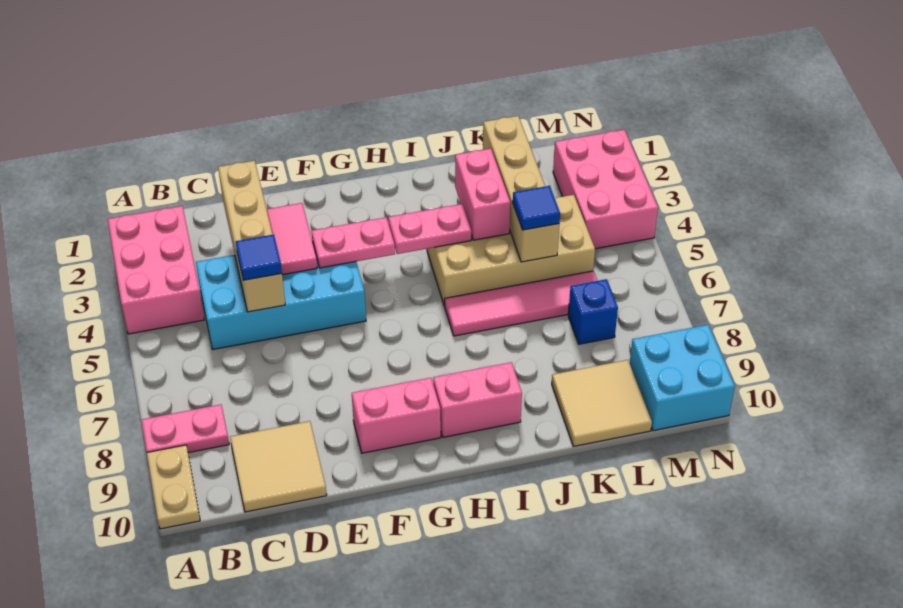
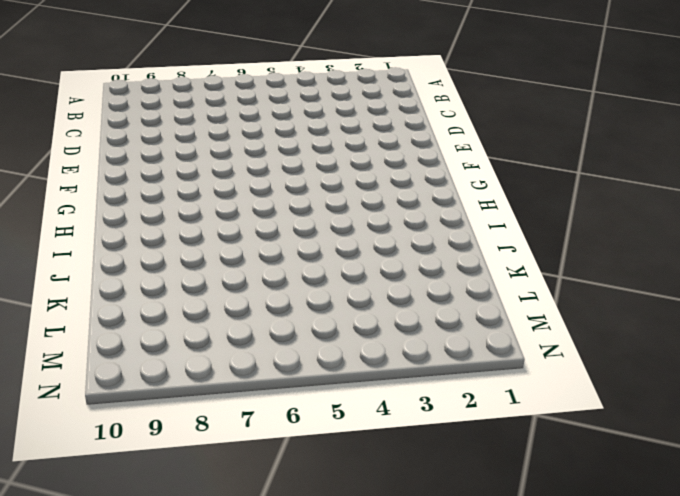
none -> pink brick A2:B4 level 1
none -> pink plate A8:B8 level 1
none -> tan plate A9:A10 level 1

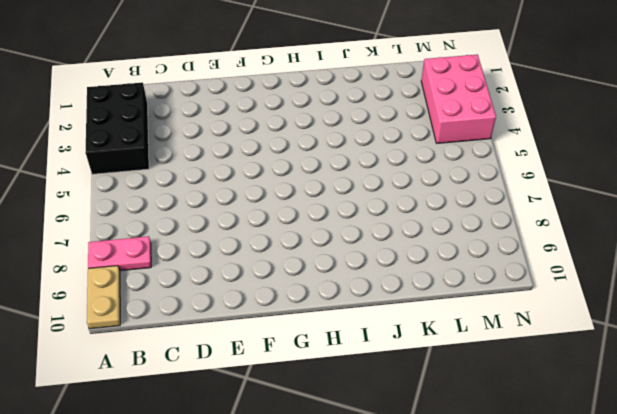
black brick A2:B4 level 1 -> pink brick A2:B4 level 1
none -> cyan brick C4:F5 level 1
none -> tan tile C9:D10 level 1
none -> pink brick F9:G9 level 1

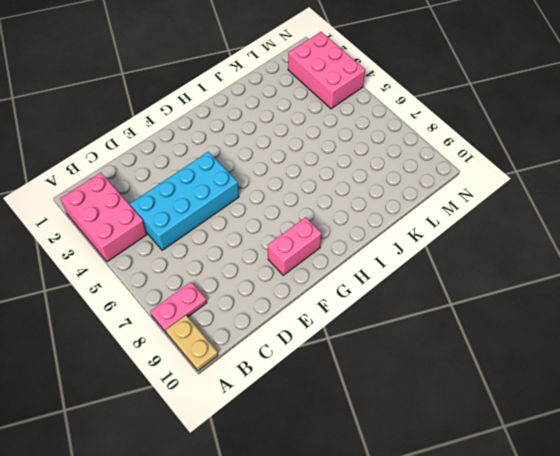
none -> tan tile C9:D10 level 1
none -> pink brick H9:I9 level 1
none -> tan brick I4:L5 level 1

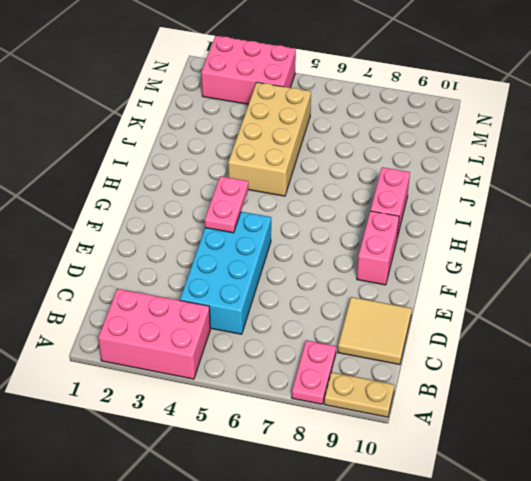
none -> pink tile I6:L6 level 1
none -> tan tile K9:L10 level 1
none -> blue brick L7 level 1

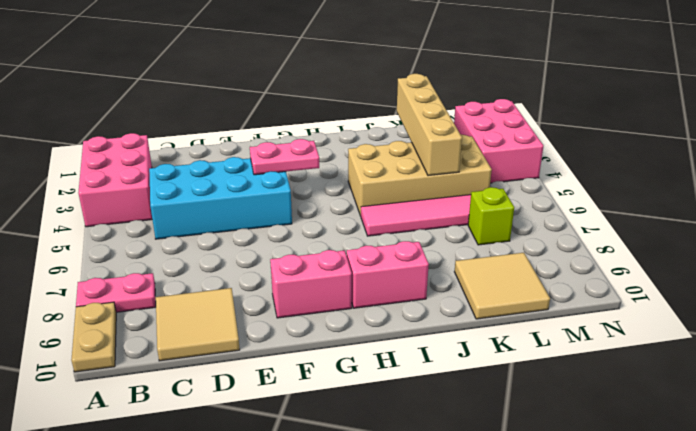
lime brick L7 level 1 -> blue brick L7 level 1
none -> cyan brick M9:N10 level 1
none -> tan brick D2:D5 level 2
none -> pink tile E3:E4 level 2

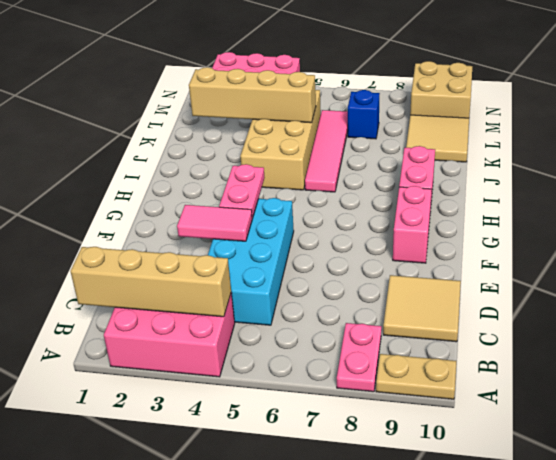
tan brick B1:B4 level 2 -> tan brick D2:D5 level 2
tan brick M9:N10 level 1 -> cyan brick M9:N10 level 1
none -> pink plate H4:I4 level 2
none -> pink brick J3:J4 level 2
none -> blue tile D5 level 3

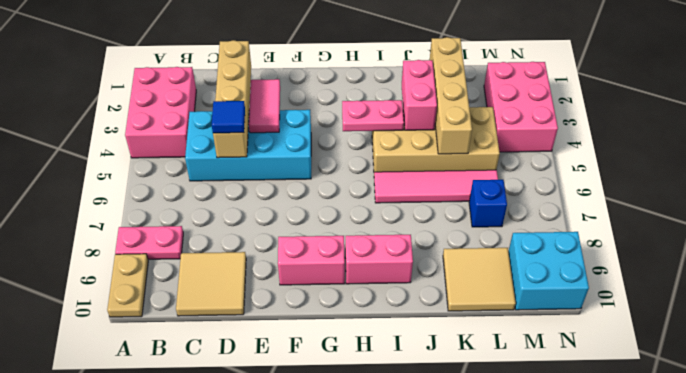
none -> pink plate F4:G4 level 2
none -> blue tile K5 level 3

